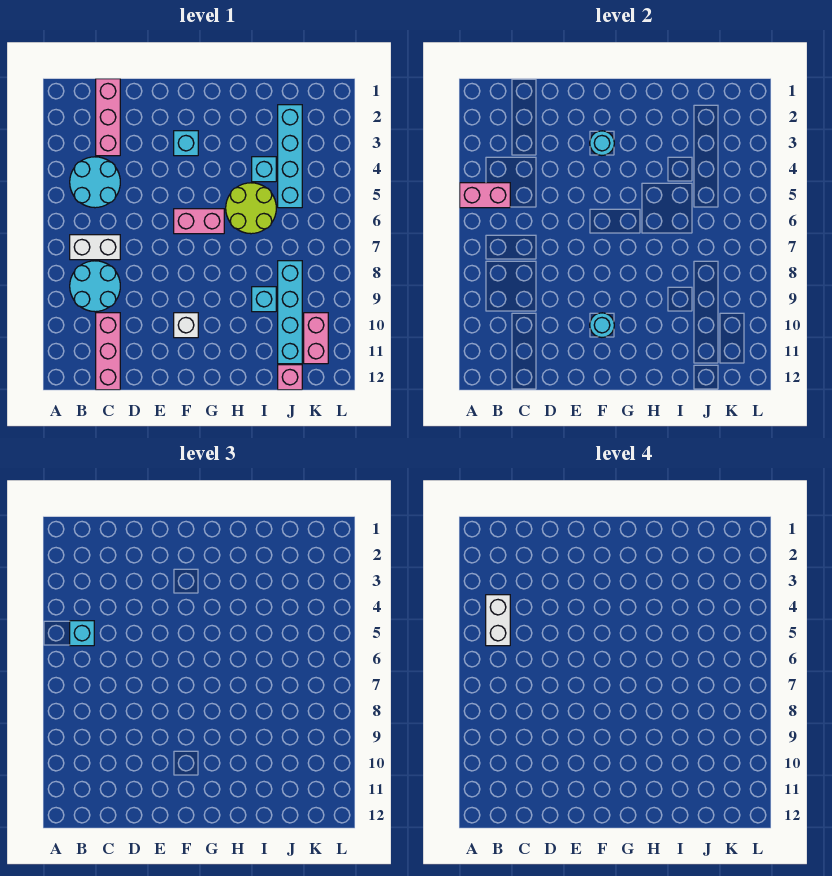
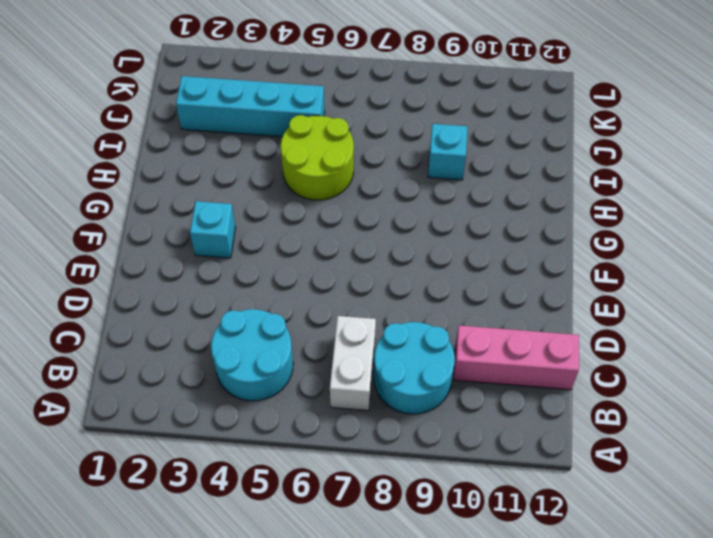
none -> pink brick C1:C3 level 1
none -> pink brick F6:G6 level 1
none -> white brick F10 level 1

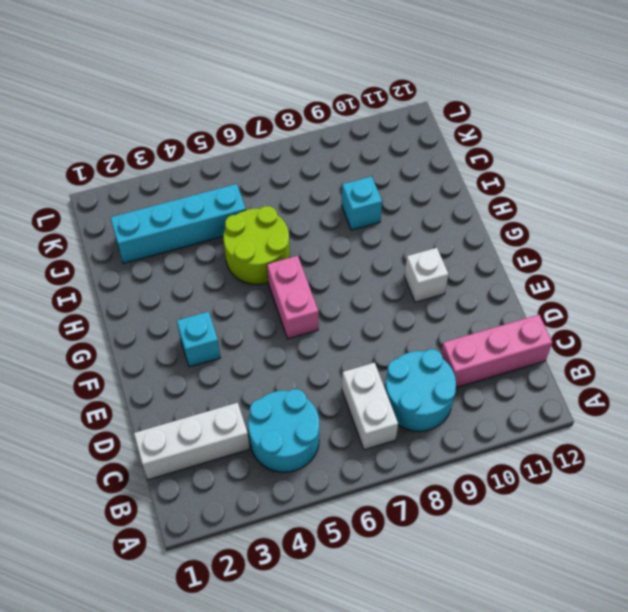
white brick C1:C3 level 1 -> pink brick C1:C3 level 1
none -> cyan brick I4 level 1
none -> cyan brick J8:J11 level 1
none -> pink brick J12 level 1

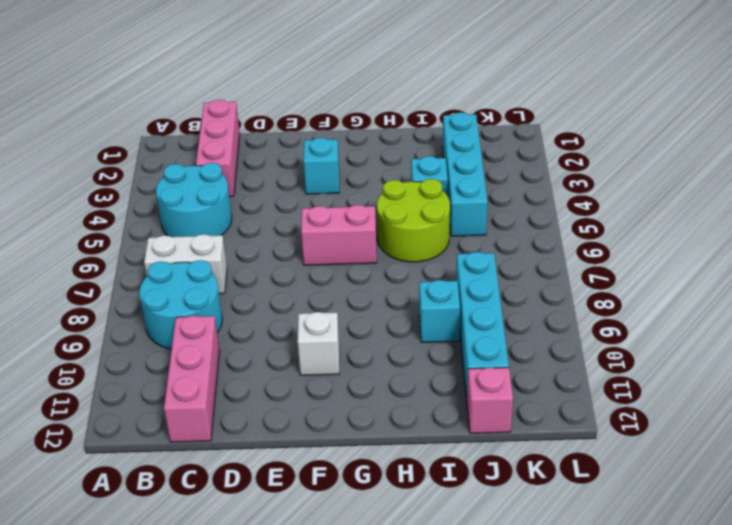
none -> pink brick K10:K11 level 1
none -> pink brick A5:B5 level 2
none -> cyan round brick F3 level 2

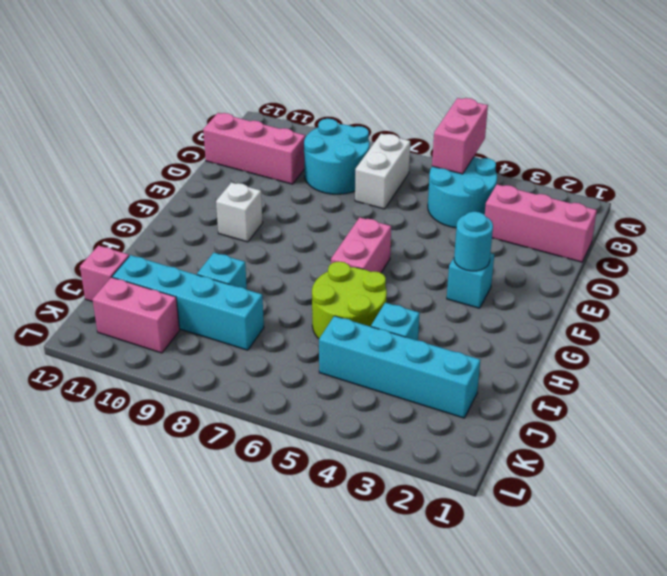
none -> cyan round brick F10 level 2
none -> cyan brick B5 level 3
none -> white brick B4:B5 level 4

